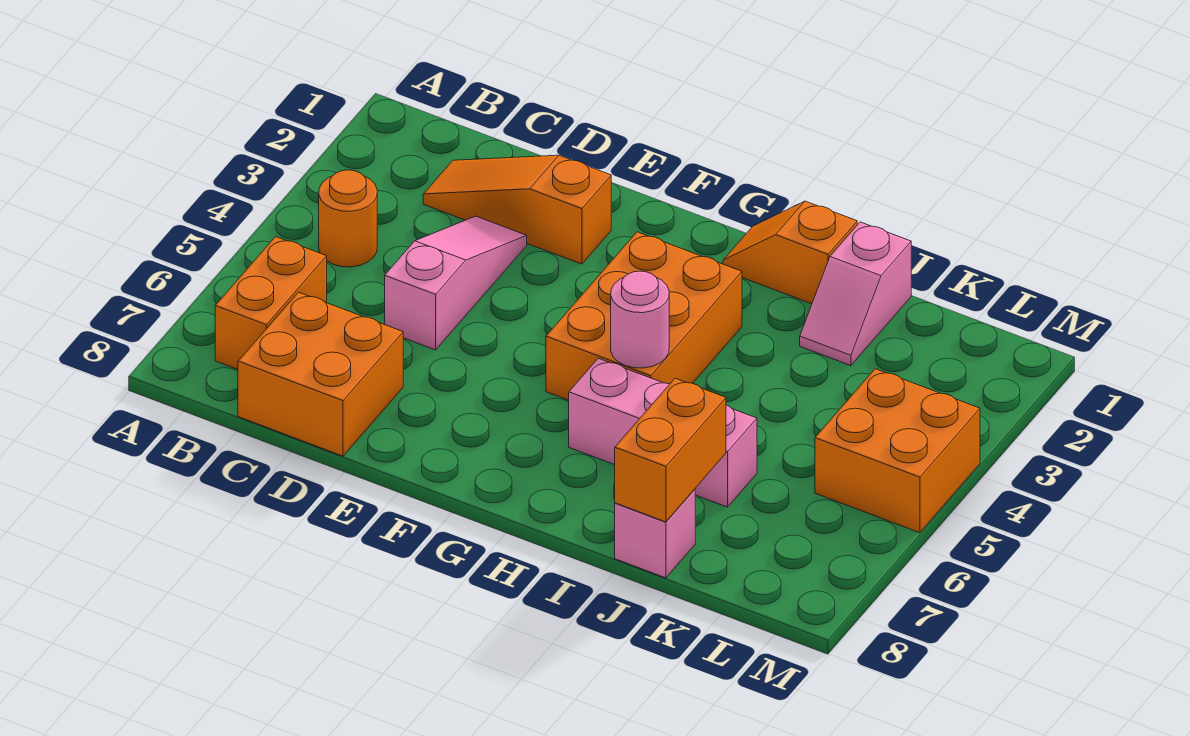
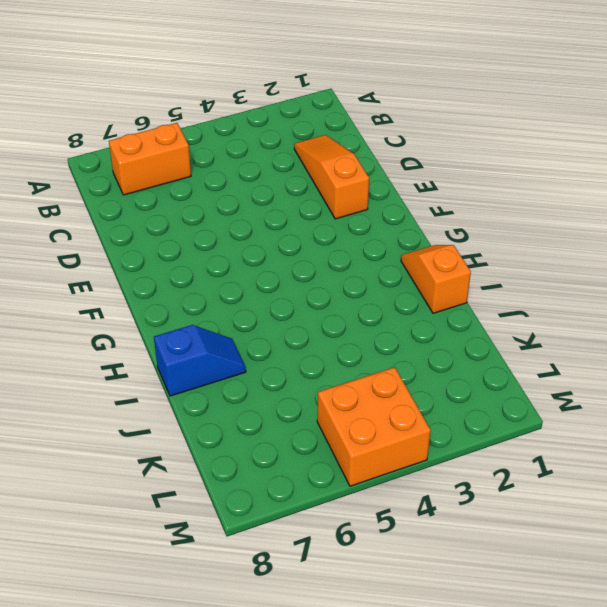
blue slope I7:I8 level 1 top 8 -> none
none -> orange round brick B4 level 1
none -> orange brick C7:D8 level 1
none -> pink slope D3:D5 level 1 top 5

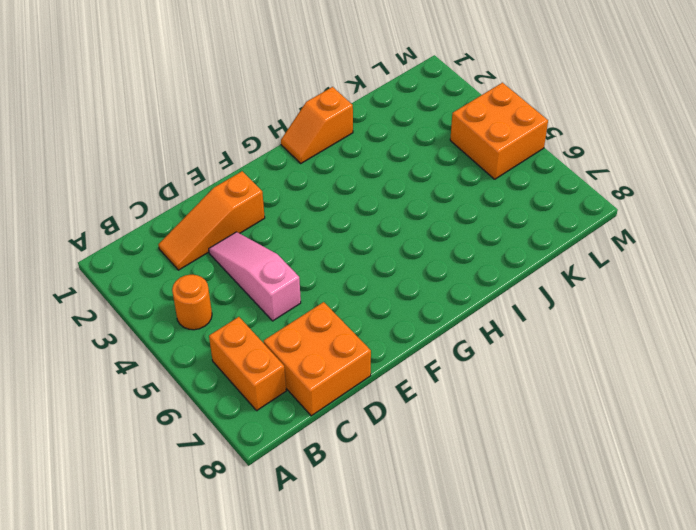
none -> orange brick G3:H5 level 1
none -> pink brick H6:J6 level 1
none -> pink slope J1:J2 level 1 top 1

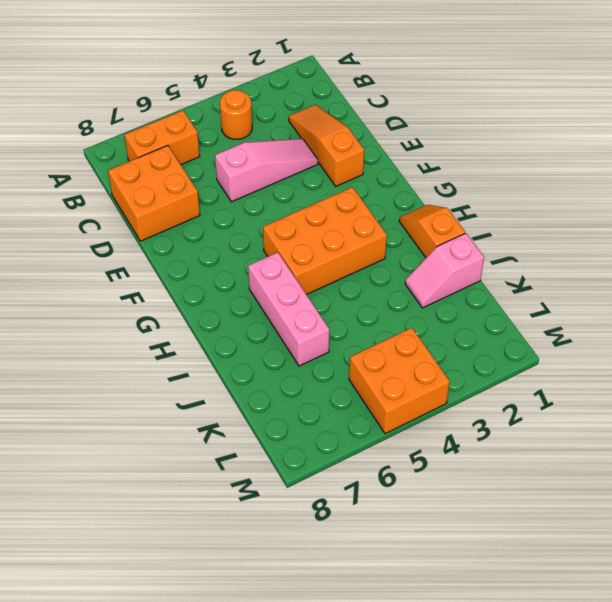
none -> pink brick J8 level 1
none -> pink round brick H5 level 2
none -> orange brick J7:J8 level 2

